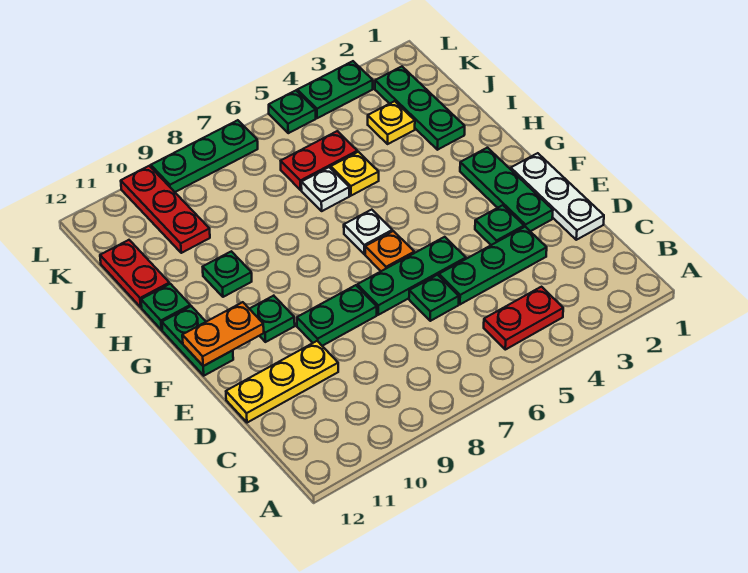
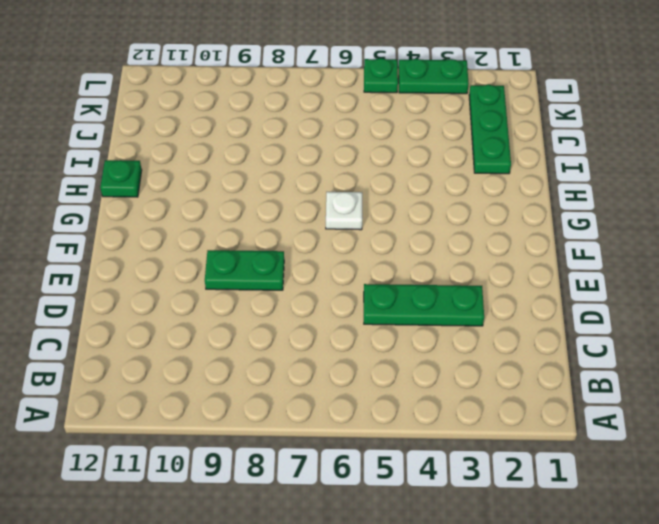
none -> red plate B4:B5 level 1
none -> white plate D1:F1 level 1
none -> green plate D6 level 1

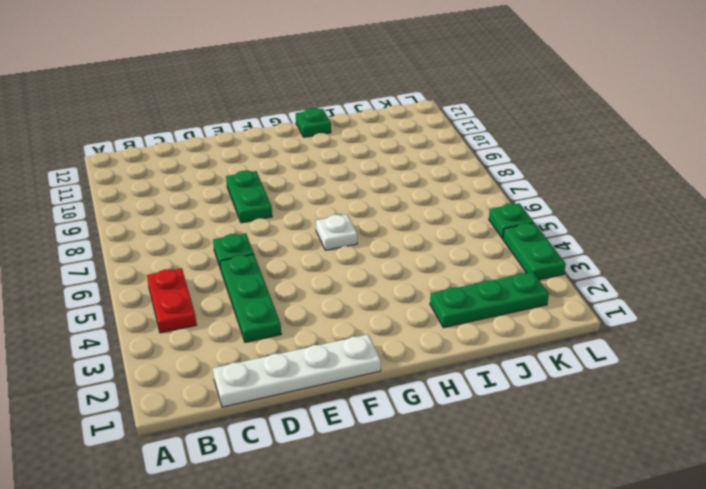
white plate C1:F1 level 1 -> white plate D1:F1 level 1
none -> yellow plate D10:D12 level 1
none -> green plate E2:G2 level 1
none -> green plate E3 level 1

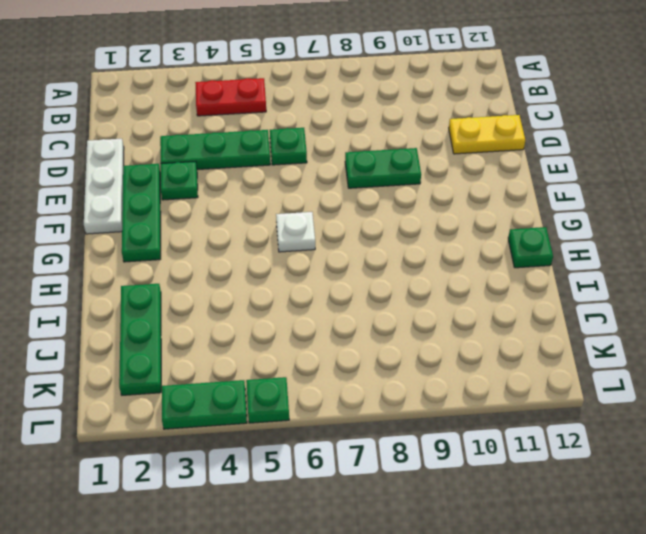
yellow plate D11:D12 level 1 -> yellow plate D10:D12 level 1
none -> green plate E5:E7 level 1
none -> orange plate F6 level 1
none -> green plate F10 level 1

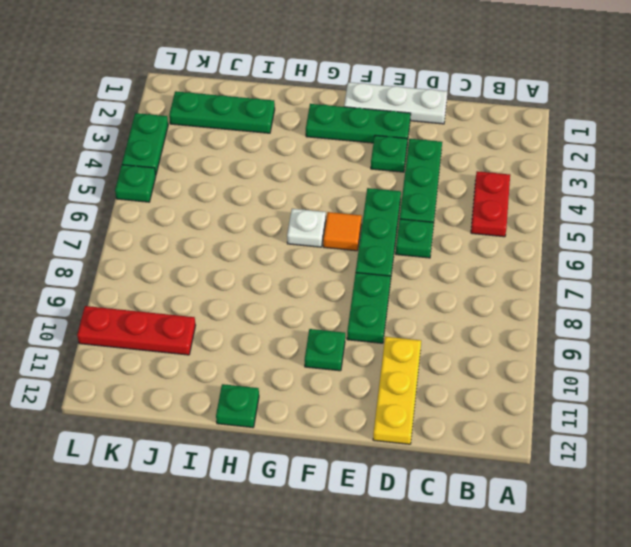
orange tile F6 level 1 -> orange plate F6 level 1
none -> green plate F12:G12 level 1
none -> green plate H10 level 1
none -> yellow plate I5 level 1

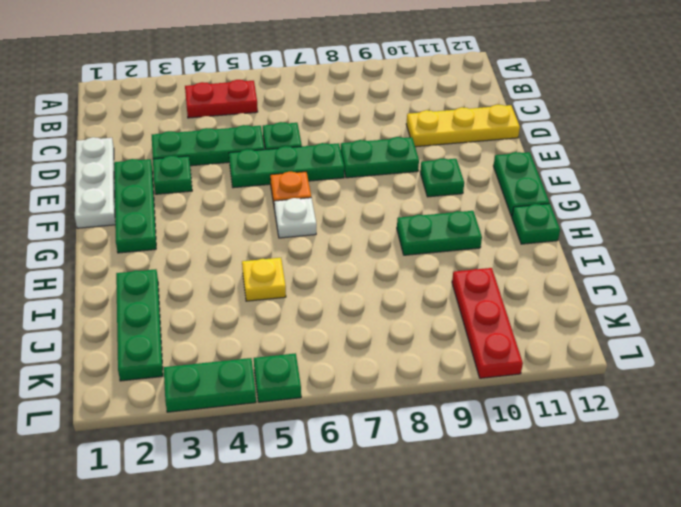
green plate H9:H10 level 1 -> green plate H10 level 1
none -> white plate I6 level 1
none -> red plate I12:J12 level 1
none -> yellow plate J3 level 1

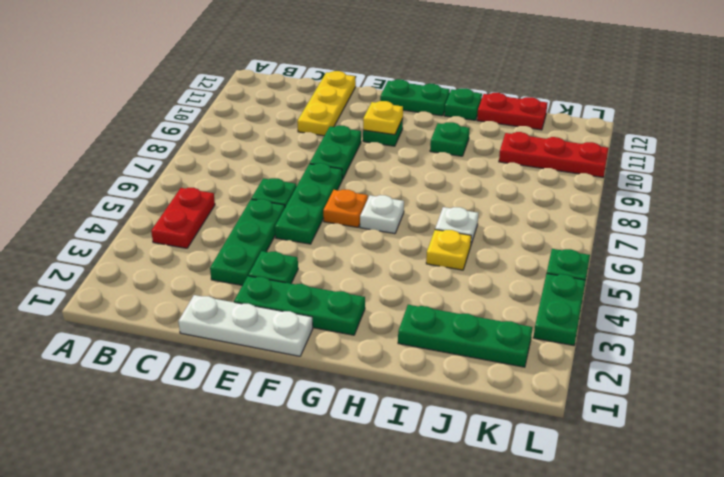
yellow plate F10 level 2 -> yellow plate J3 level 1
none -> red plate J5:J6 level 1
none -> green plate L7:L9 level 1
none -> orange plate F11:F12 level 2

